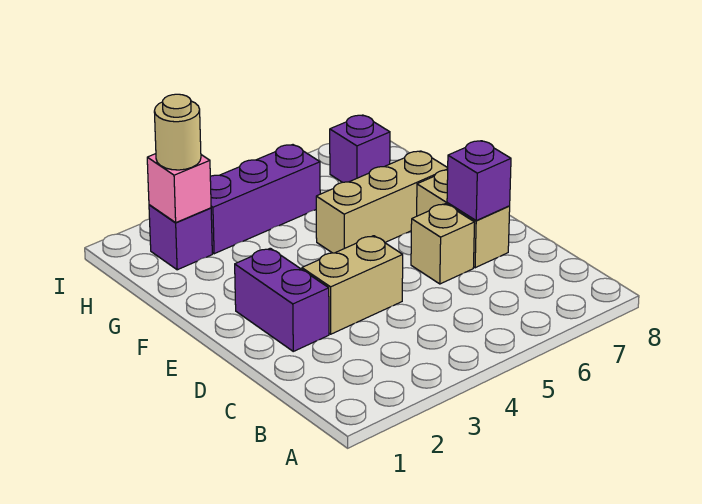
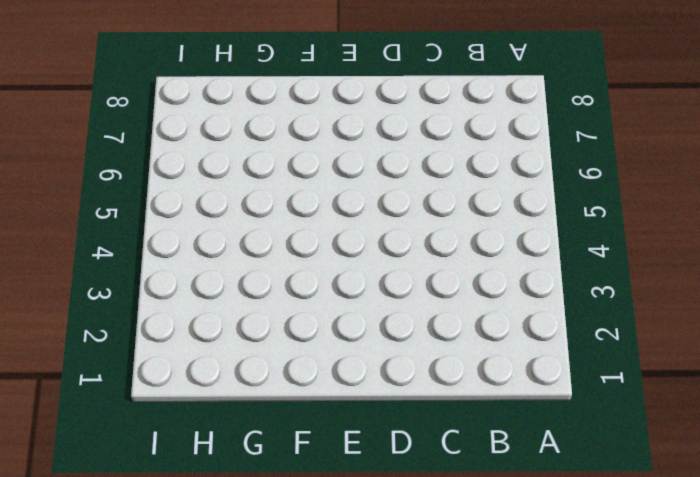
none -> purple brick D2:E2 level 1
none -> tan brick D3:D4 level 1

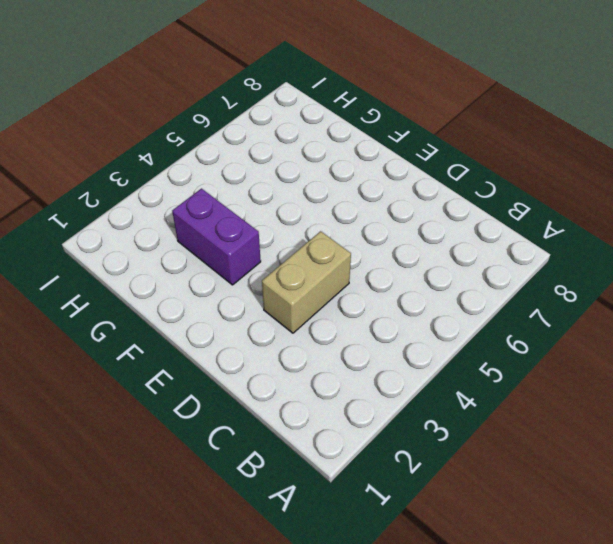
purple brick F3:G3 level 1 -> purple brick D2:E2 level 1
none -> tan brick D6 level 1
none -> tan brick D7:E7 level 1

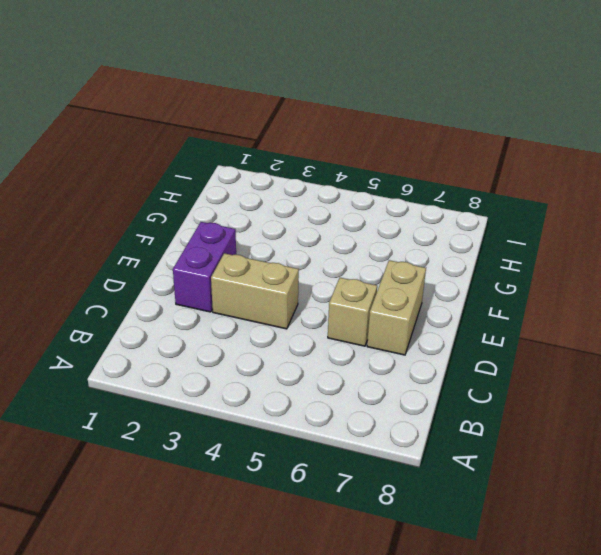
none -> tan brick F5:F7 level 1
none -> purple brick H2 level 1

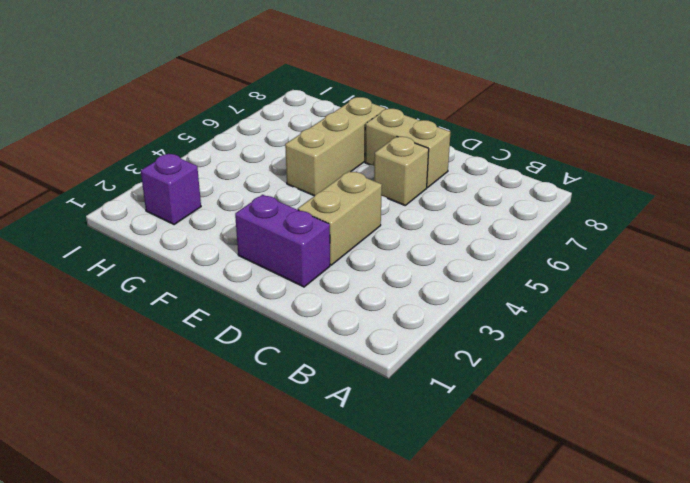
none -> purple brick H3:H5 level 1
none -> purple brick H7 level 1

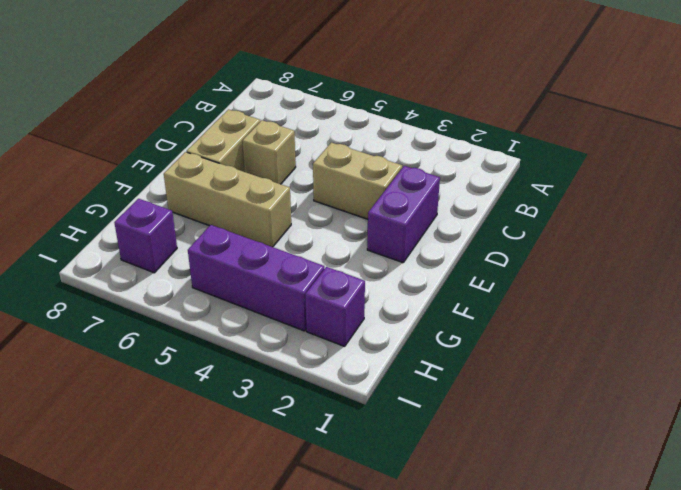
none -> purple brick D7 level 2
none -> pink brick H2 level 2

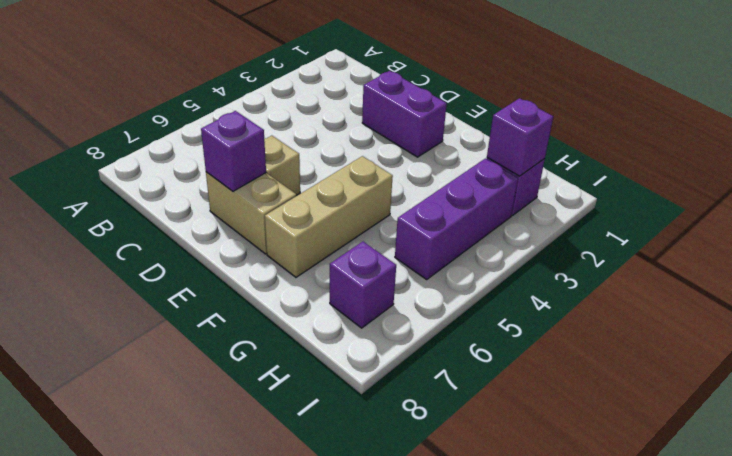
purple brick H2 level 2 -> pink brick H2 level 2
none -> tan brick D3:D4 level 1
none -> tan round brick H2 level 3

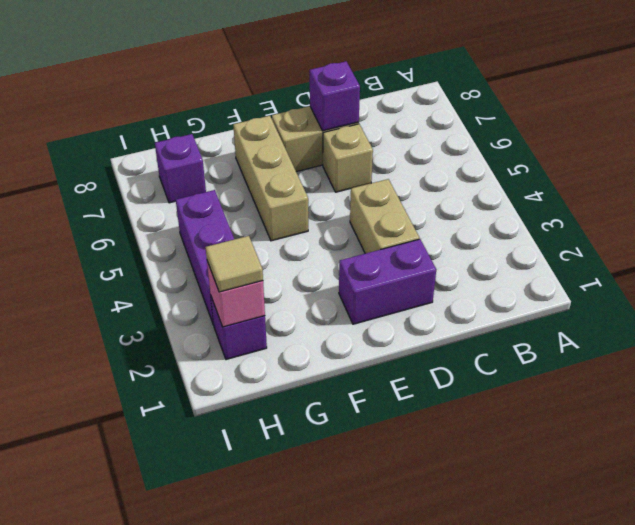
tan tile H2 level 3 -> tan round brick H2 level 3

